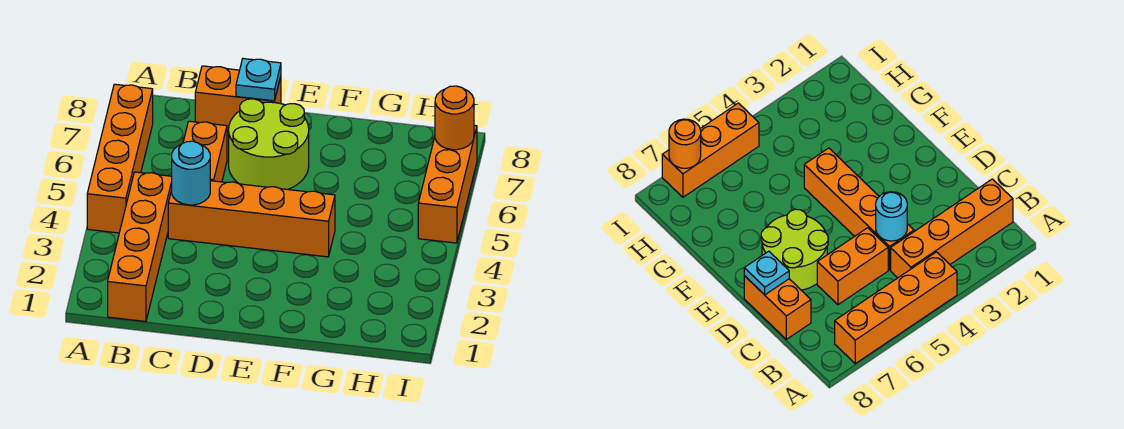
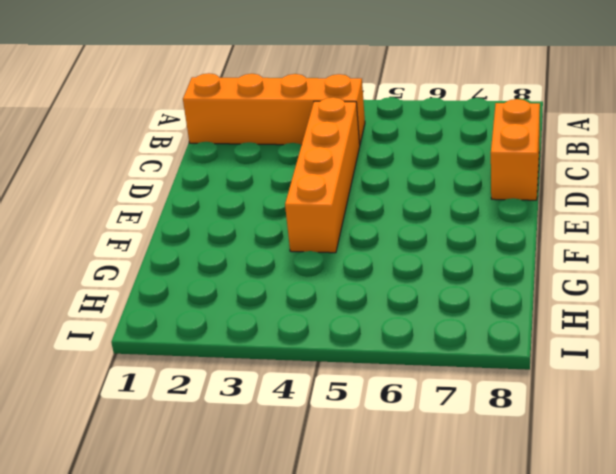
none -> orange brick A4:A7 level 1
none -> orange brick C5:C6 level 1

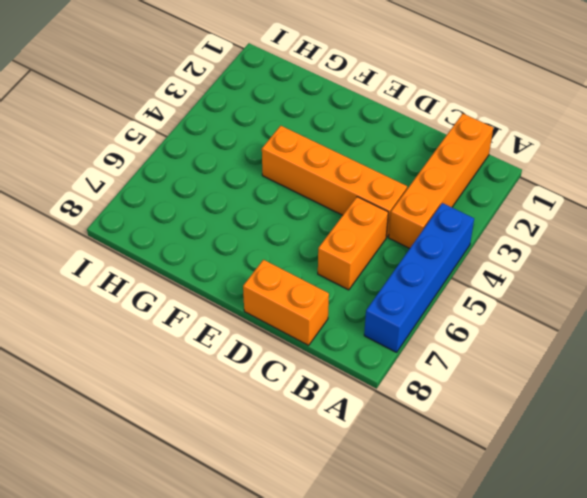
blue brick A4:A7 level 1 -> orange brick A4:A7 level 1
none -> lime round brick D6:E7 level 1
none -> orange brick I5:I7 level 1

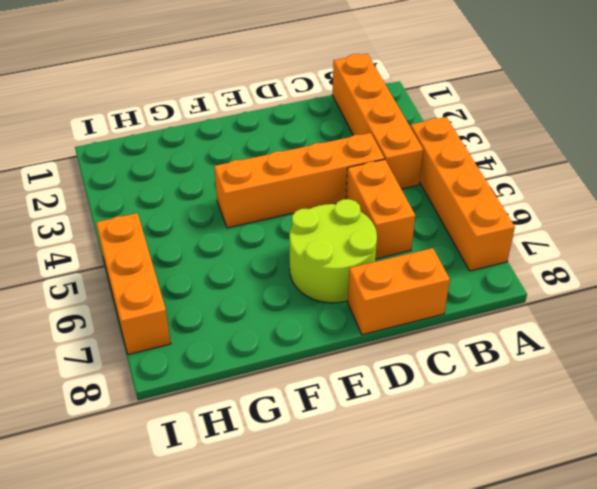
none -> cyan round brick C4 level 2
none -> cyan plate D8 level 2

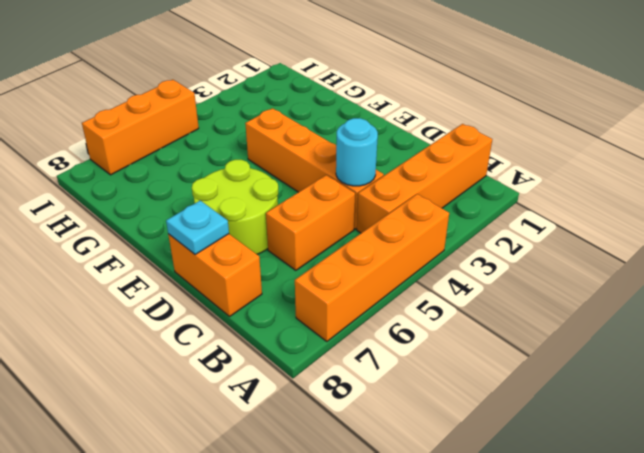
none -> orange round brick I7 level 2

